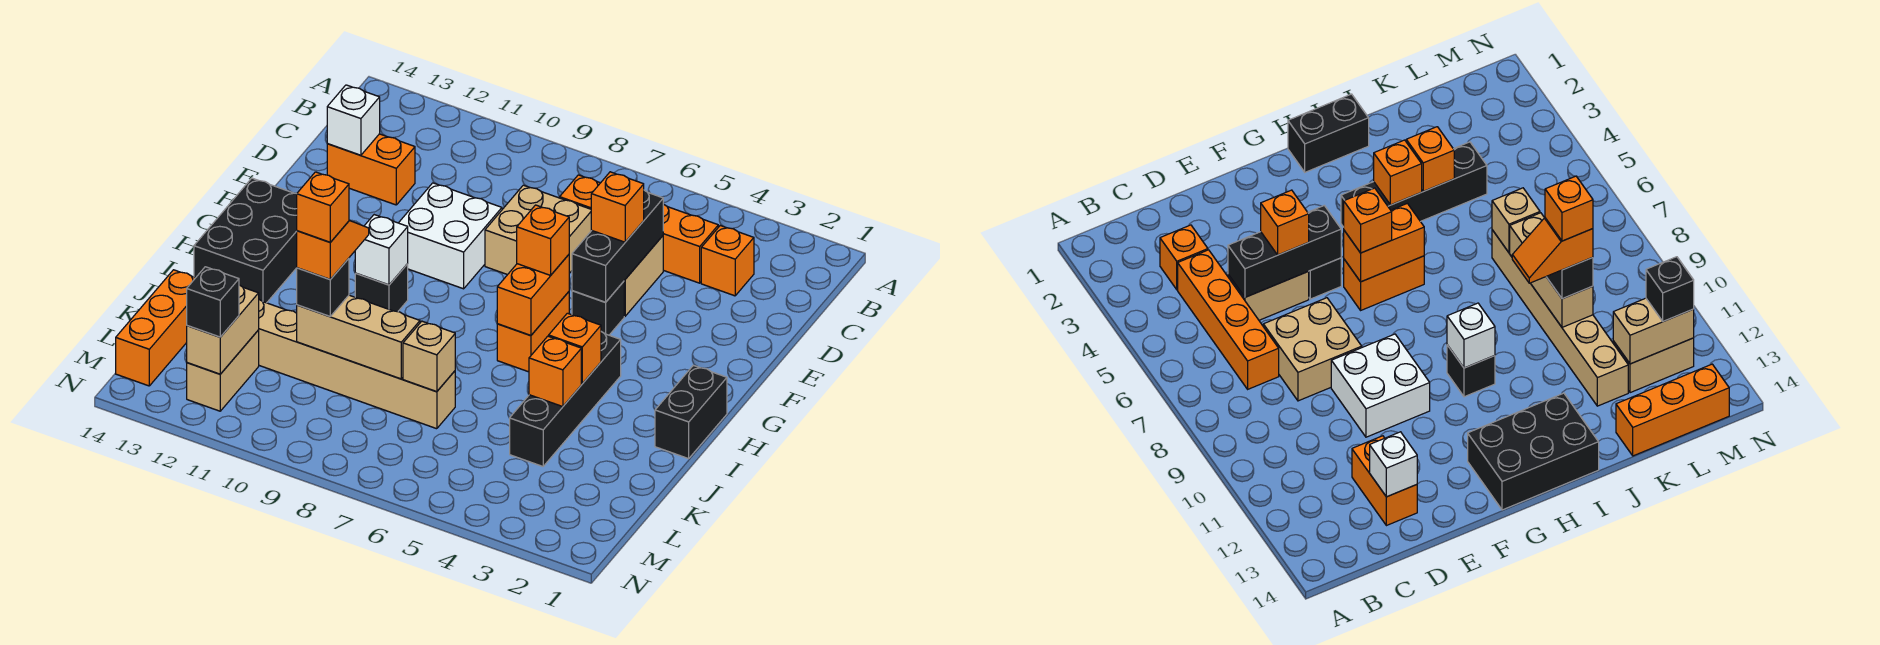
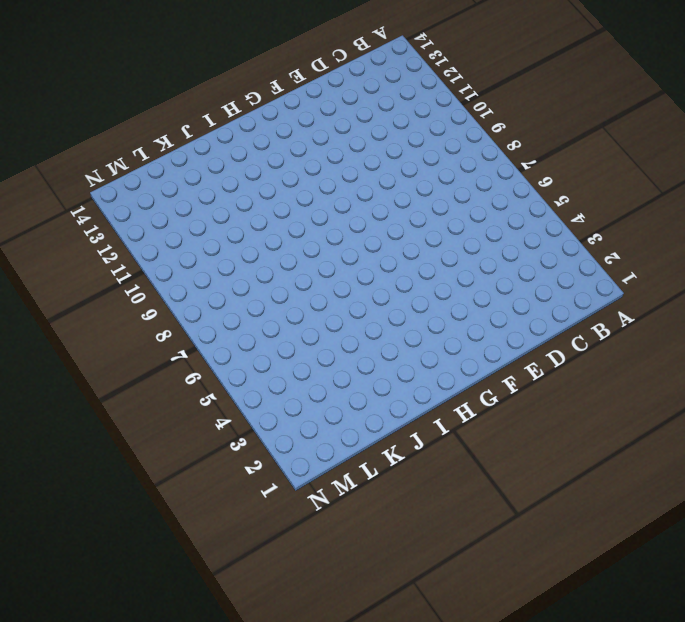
none -> orange brick C3 level 1
none -> orange brick C4:C7 level 1
none -> tan brick D5:E5 level 1
none -> tan brick D7:E8 level 1

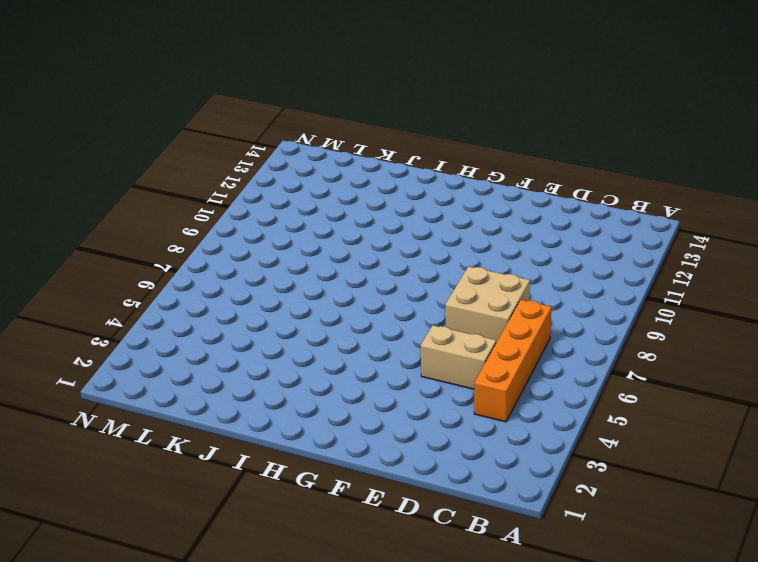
none -> orange brick C3 level 1
none -> orange brick D12:D13 level 1
none -> white brick E9:F10 level 1
none -> black brick F5 level 1

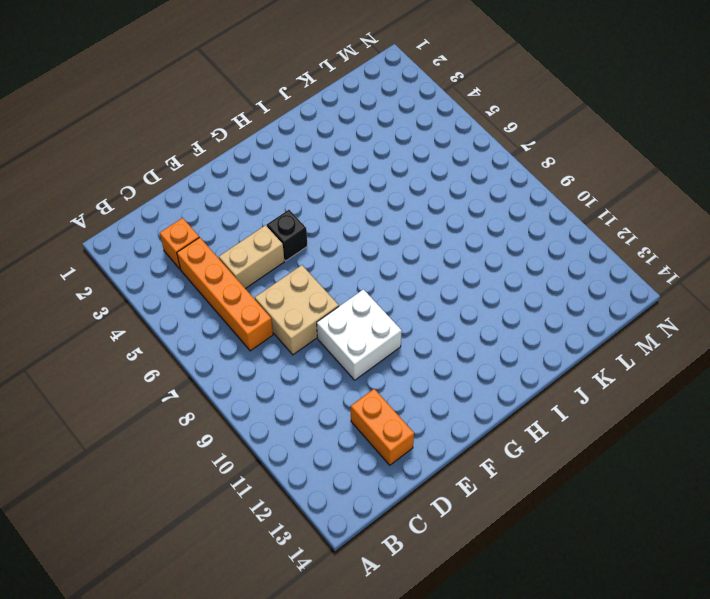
none -> orange brick G6:H6 level 1
none -> black brick G13:I14 level 1
none -> black brick H1:I1 level 1
none -> black brick H4:K4 level 1

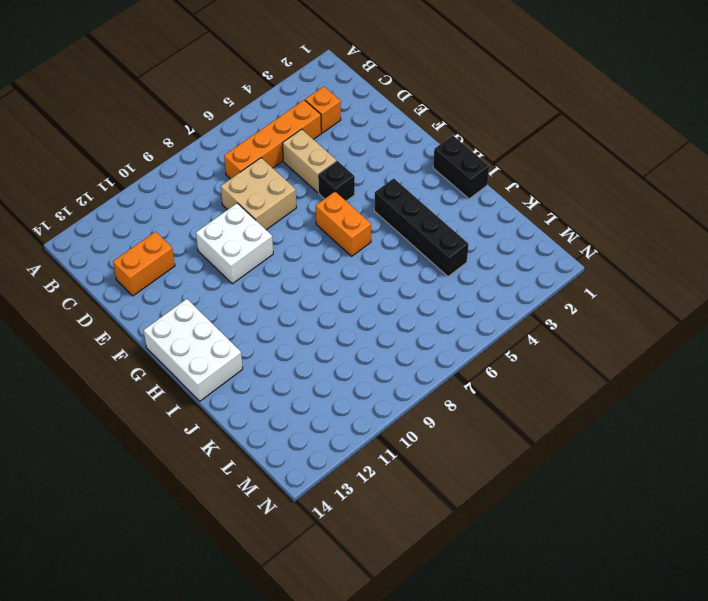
white brick G13:I14 level 1 -> black brick G13:I14 level 1
none -> black brick H10 level 1
none -> tan brick K7:K12 level 1
none -> orange brick K14:M14 level 1
none -> tan brick L12:M12 level 1

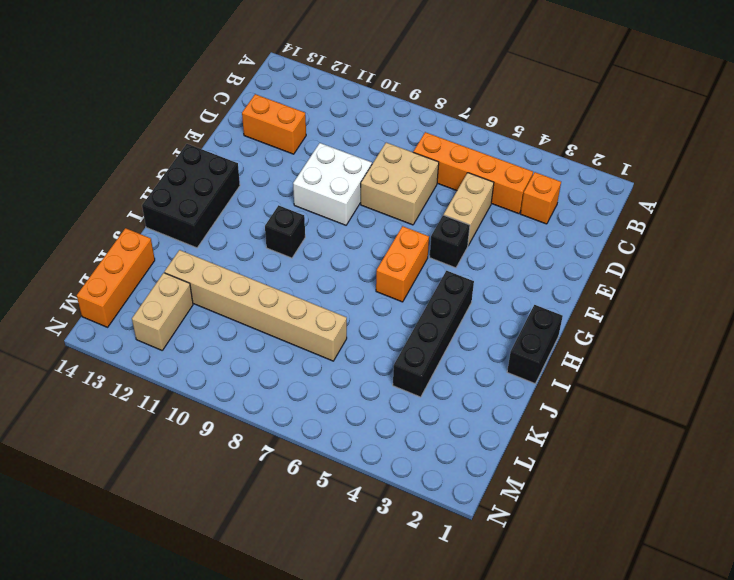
none -> black brick D5:F5 level 2
none -> white brick D13 level 2
none -> orange brick G6:H6 level 2
none -> white brick H10 level 2

